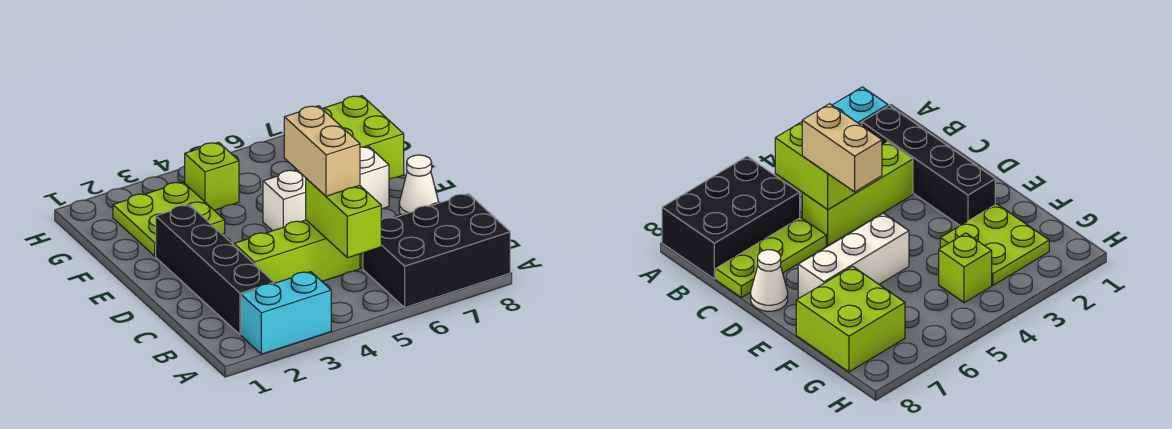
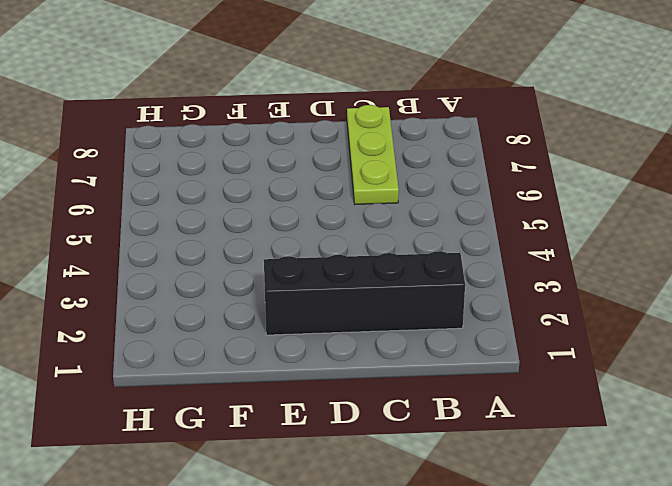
none -> cyan brick A2:A3 level 1
none -> black brick A6:B8 level 1
none -> lime brick C3:C5 level 1

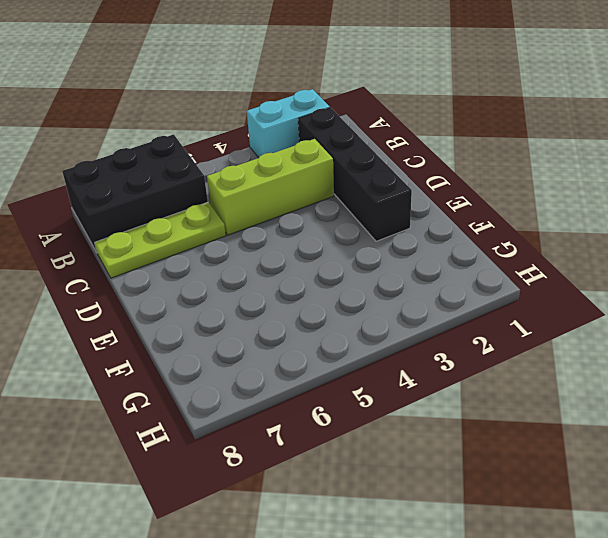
none -> white cone D8 level 1
none -> white brick E5:E7 level 1
none -> lime plate F2:G3 level 1

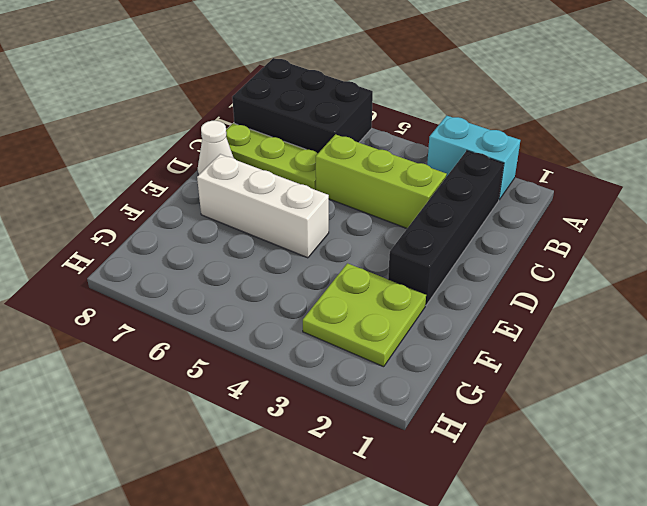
none -> lime brick F7:G8 level 1
none -> lime brick G4 level 1
none -> lime brick B5:C5 level 2

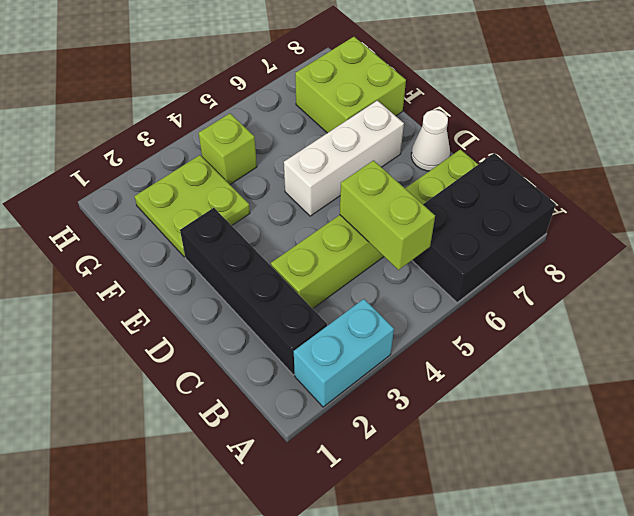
none -> tan brick C5:D5 level 3

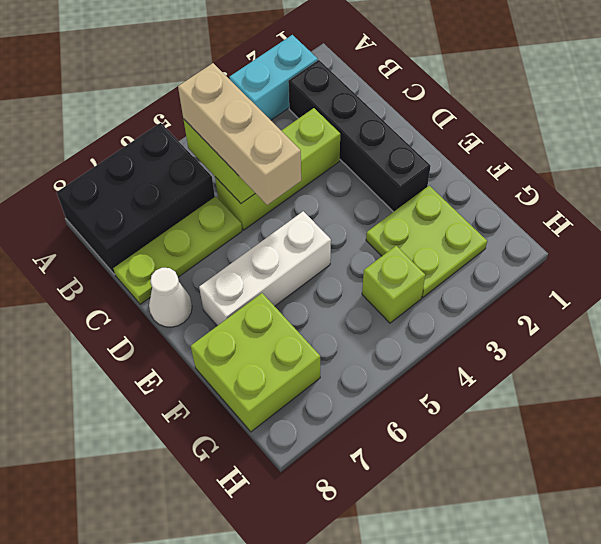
tan brick B5:D5 level 3 -> tan brick C5:D5 level 3

